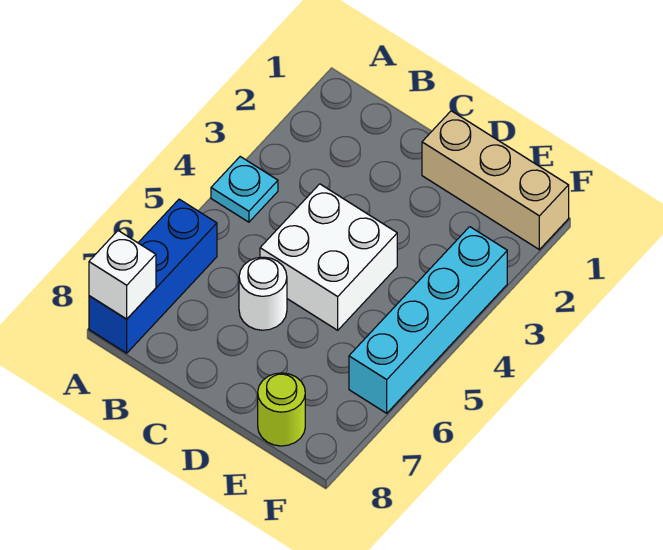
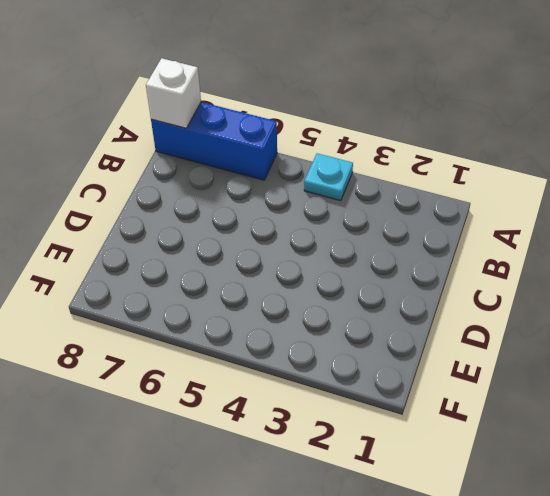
none -> white brick C4:D5 level 1
none -> white round brick C6 level 1

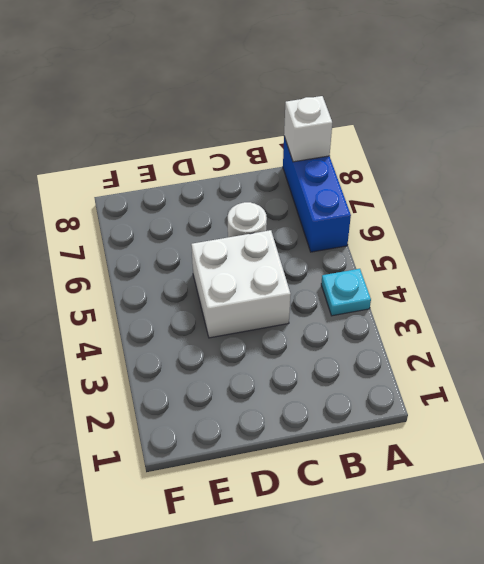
none -> tan brick D1:F1 level 1
none -> lime round brick E8 level 1

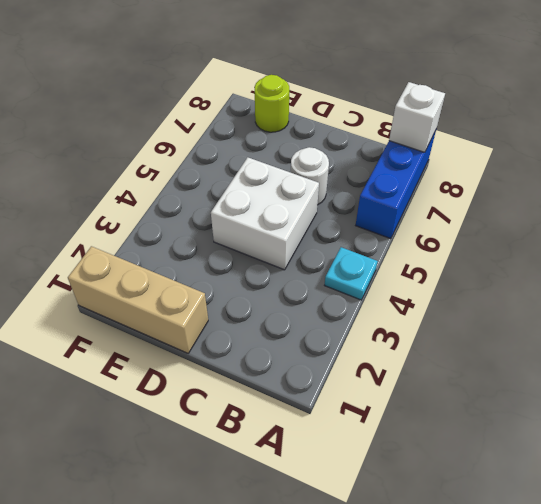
none -> cyan brick F3:F6 level 1

